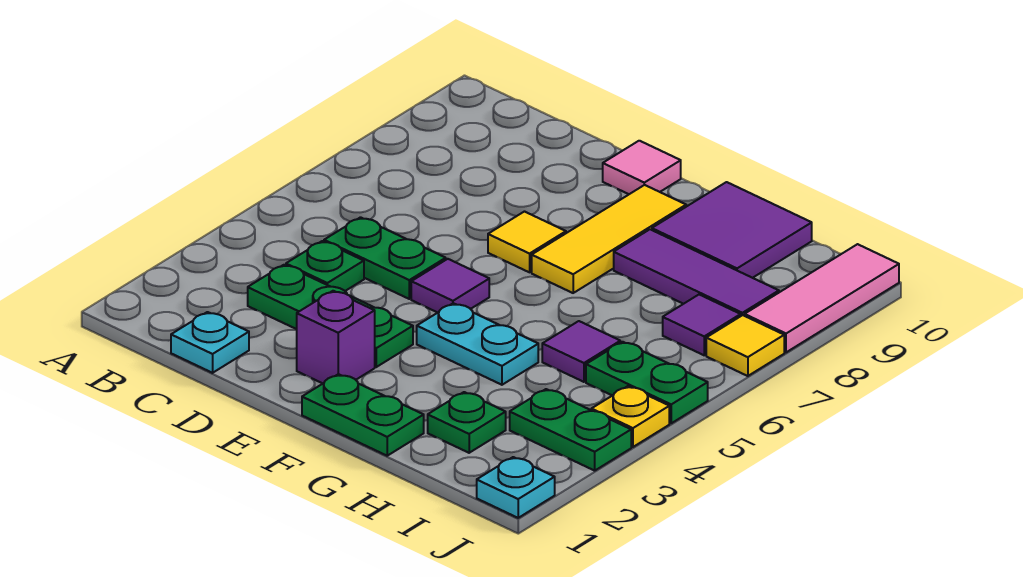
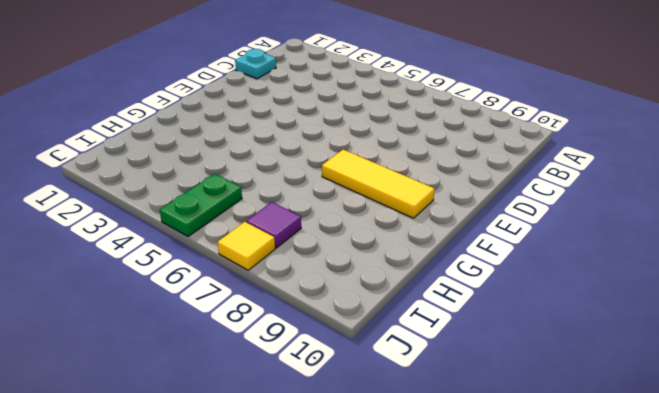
none -> green plate C3:E3 level 1
none -> green plate C4 level 1
none -> green plate C5:D5 level 1

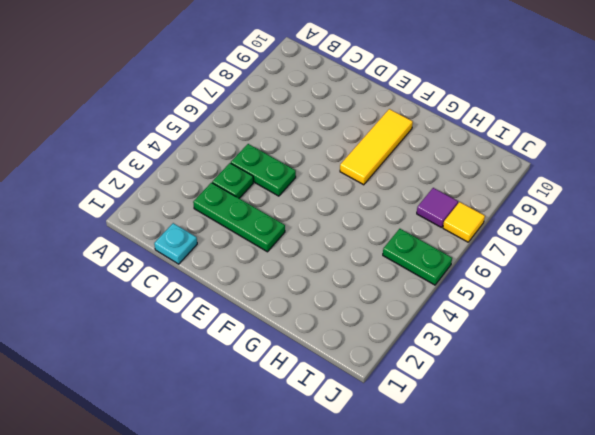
none -> purple brick E2 level 1
none -> purple tile E5 level 1
none -> yellow tile E7 level 1

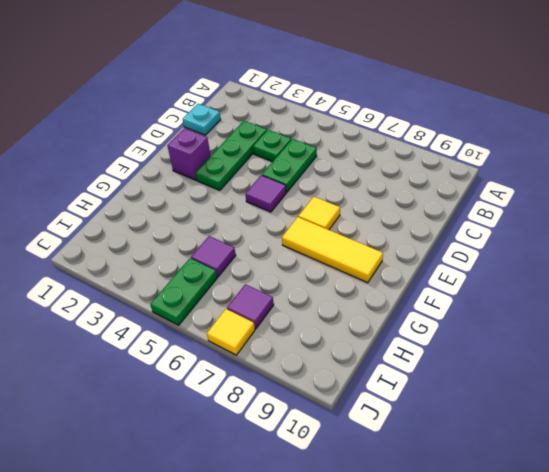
none -> pink tile E10 level 1
none -> green plate F1:G1 level 1
none -> cyan plate F4:G4 level 1

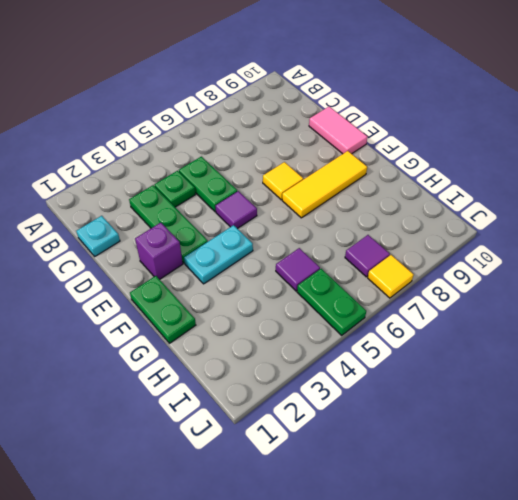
pink tile D10:E10 level 1 -> pink tile E10 level 1
cyan plate F3:F4 level 1 -> cyan plate F4:G4 level 1
none -> purple tile G8:I8 level 1
none -> purple tile G9:H10 level 1
none -> green plate H2 level 1

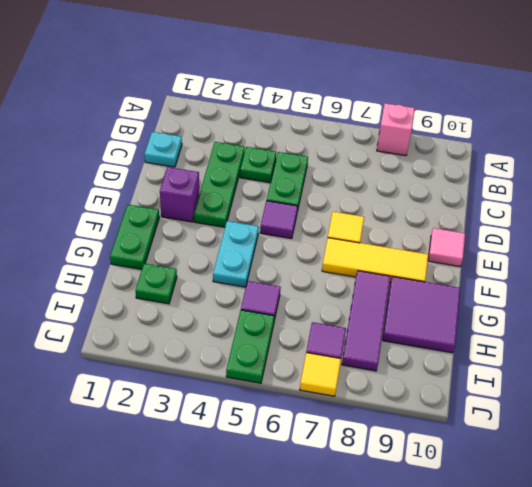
pink brick A8 level 1 -> none
none -> green plate I3:J3 level 1
none -> cyan plate J1 level 1
none -> yellow plate J4 level 1

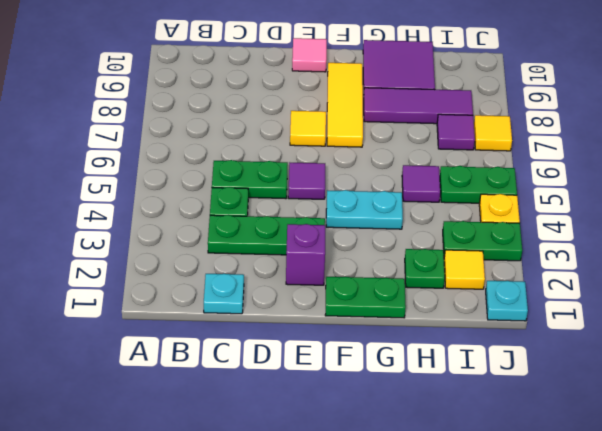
yellow tile I2 level 1 -> none
none -> pink tile J8:J10 level 1

